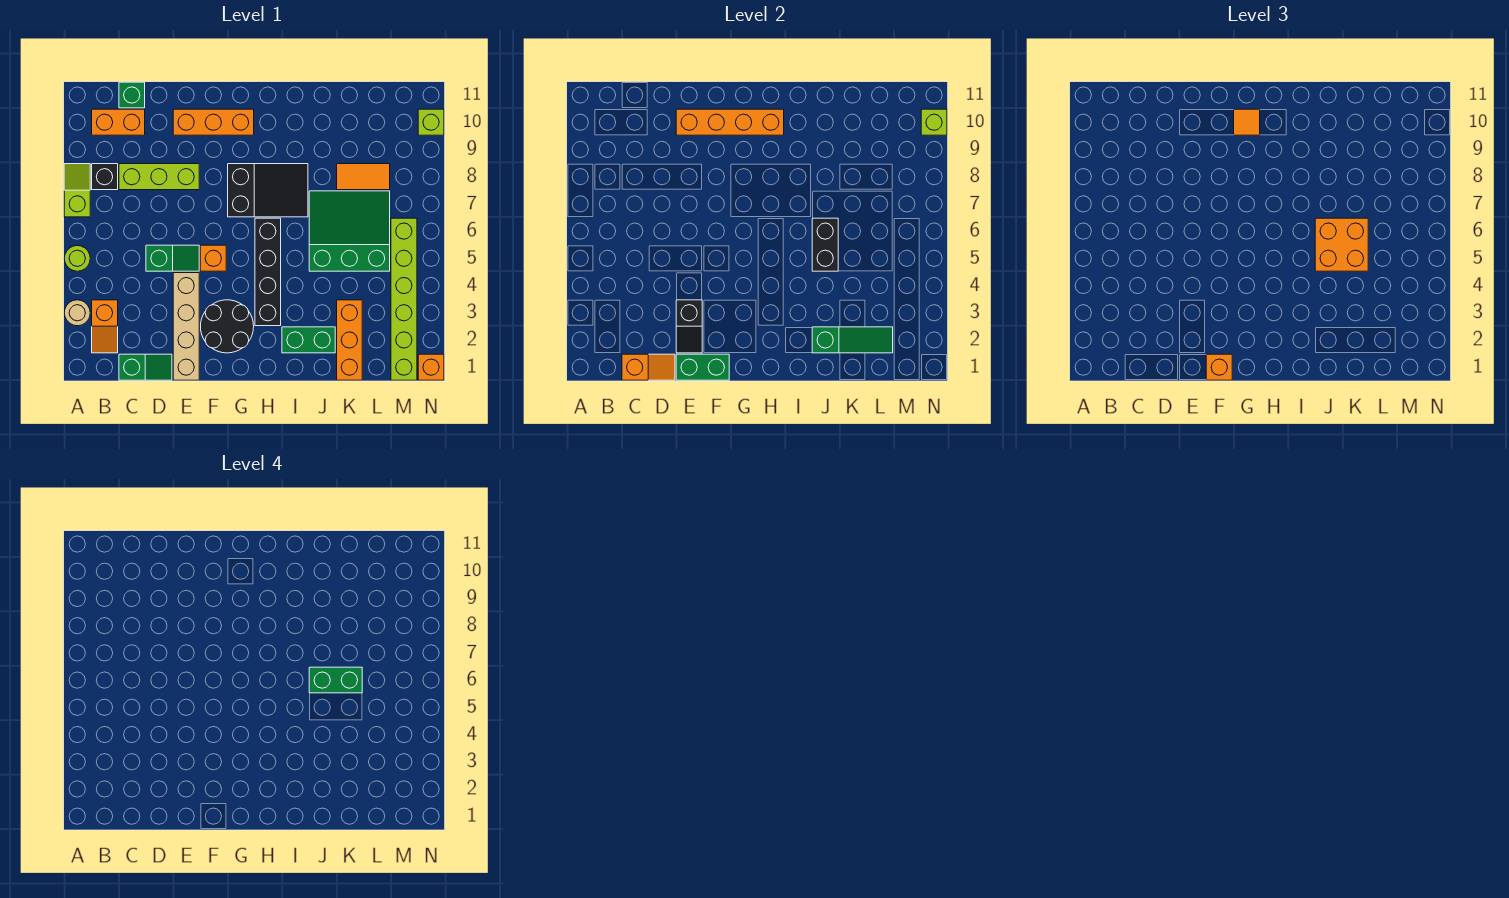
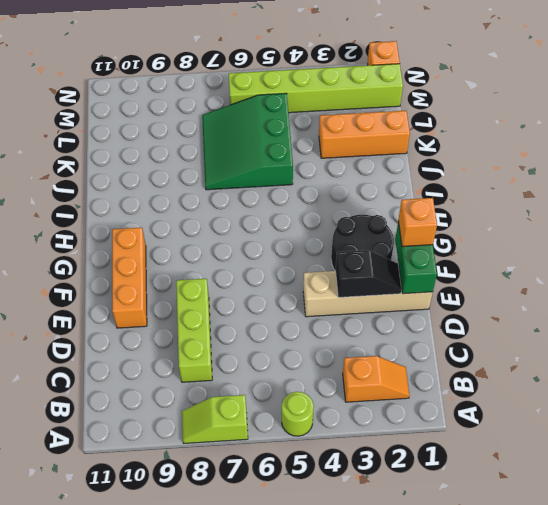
none -> tan round brick A3 level 1
none -> black brick B8 level 1
none -> orange brick B10:C10 level 1
none -> green slope C1:D1 level 1 top C

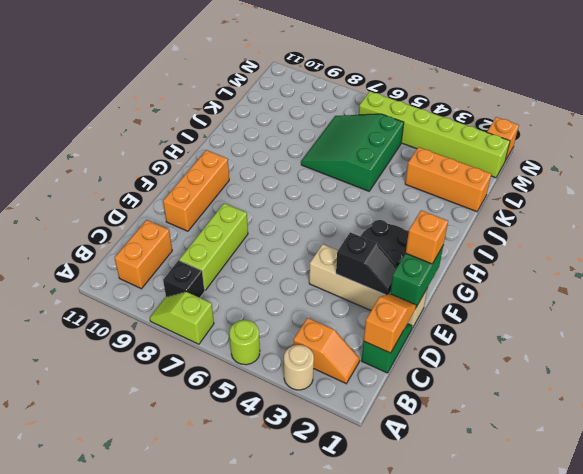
none -> green brick C11 level 1
none -> green slope D5:E5 level 1 top D
none -> orange brick F5 level 1
none -> black slope G7:I8 level 1 top G

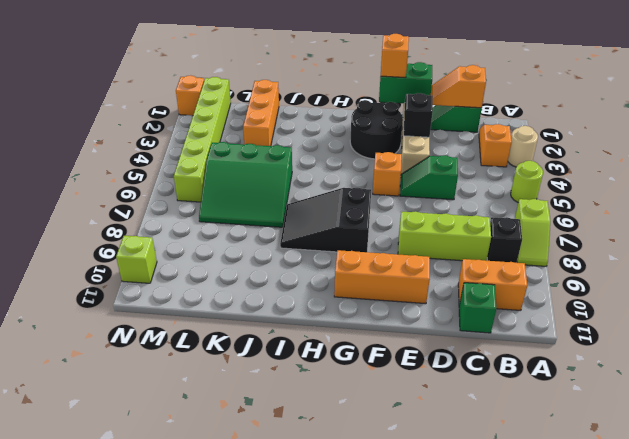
none -> black brick H3:H6 level 1
none -> green brick I2:J2 level 1
none -> orange tile K8:L8 level 1
none -> orange brick E10:H10 level 2

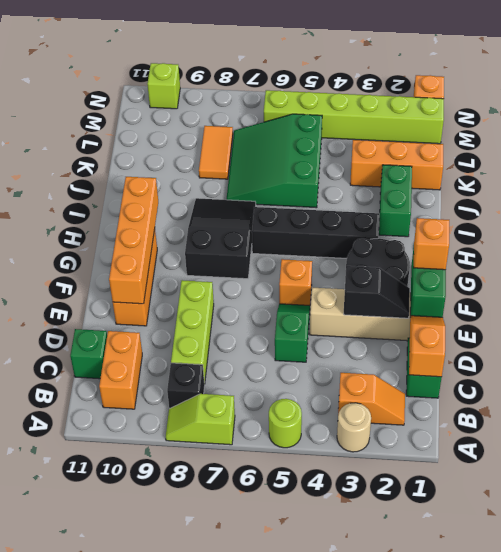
none -> green slope J2:L2 level 2 top J
none -> black brick J5:J6 level 2
none -> lime brick N10 level 2
none -> orange tile G10 level 3

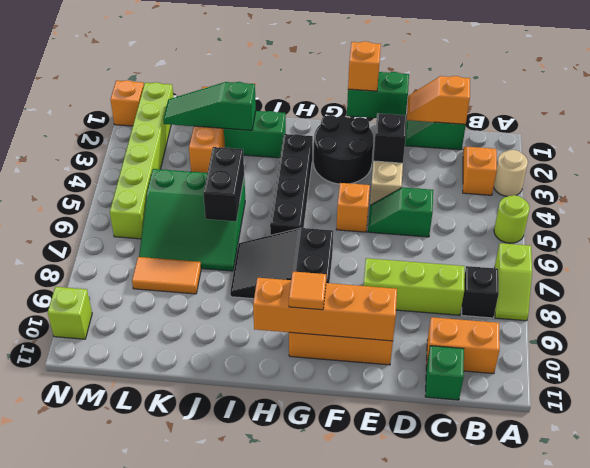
none -> lime brick N10 level 2
none -> orange brick J5:K6 level 3
none -> green brick J6:K6 level 4

